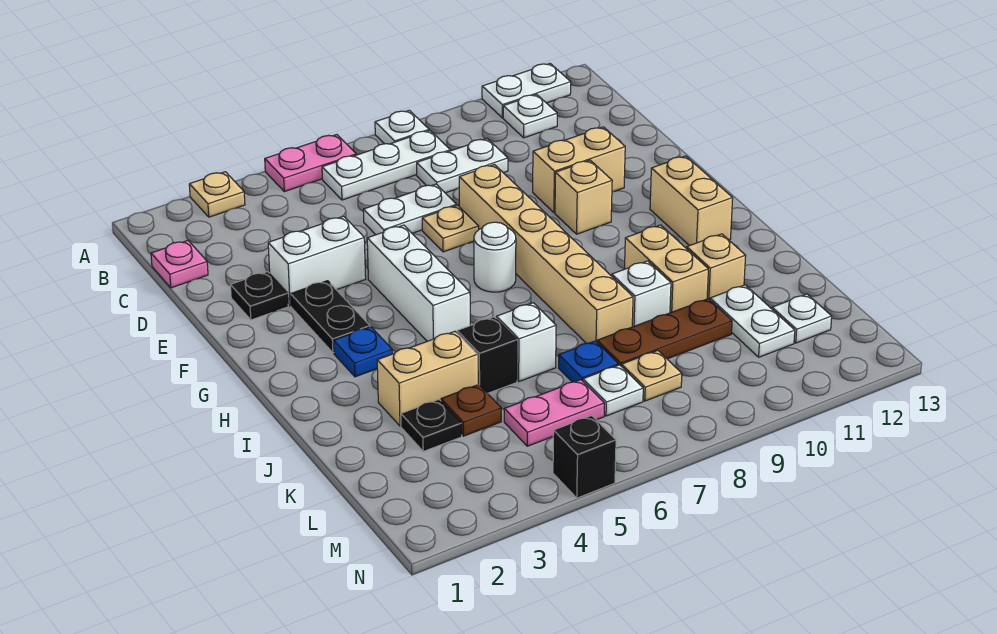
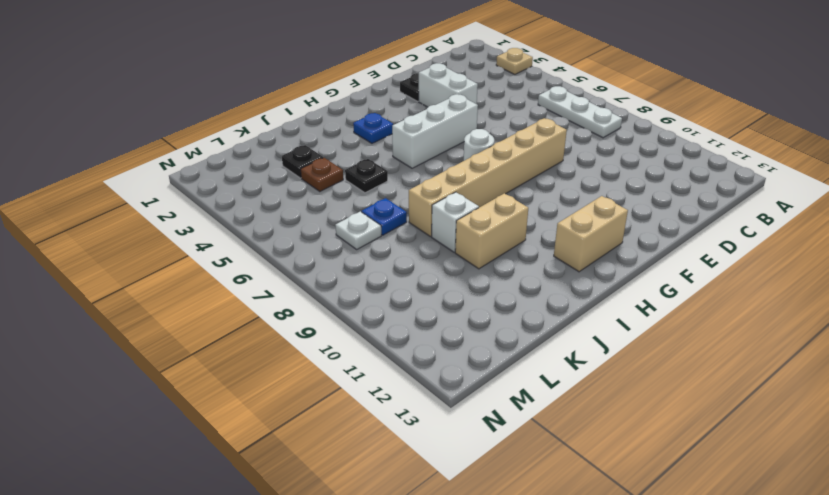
black plate J5 level 1 -> black brick J5 level 1
none -> pink plate A5:A6 level 1
none -> white plate A8 level 1
none -> white plate A11:A12 level 1
none -> white plate B11 level 1

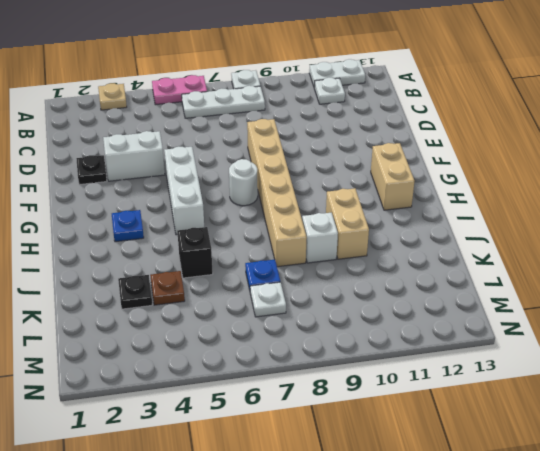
none -> pink plate C1 level 1
none -> white plate C8:C9 level 1
none -> white plate D6:D7 level 1
none -> tan plate E7 level 1

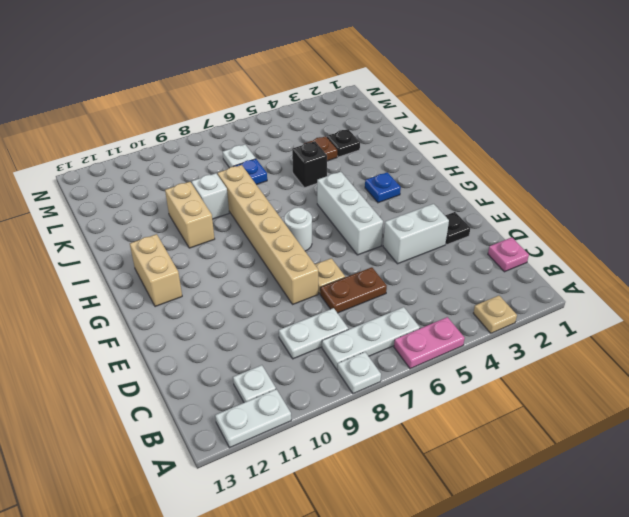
brown plate D6:D7 level 1 -> white plate D6:D7 level 1
none -> tan brick E10:E11 level 1
none -> black plate F3:G3 level 1
none -> tan brick F10 level 1
none -> tan brick J3:J4 level 1

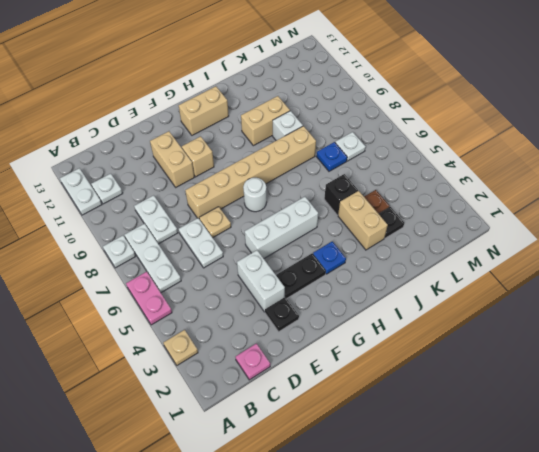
none -> white brick J6 level 1
none -> tan brick J11 level 1
none -> brown plate K8:K10 level 1
none -> white plate K11:L11 level 1

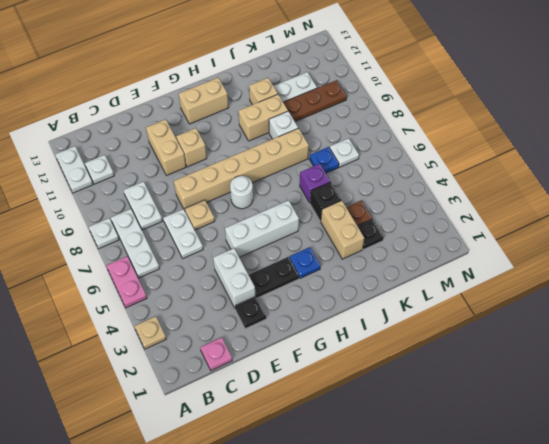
purple brick J6 level 1 -> white brick J6 level 1
brown plate K10:M10 level 1 -> brown plate K8:K10 level 1
none -> pink plate L5:L6 level 1
none -> tan plate L8 level 1
none -> white plate L12 level 1
none -> black brick N5 level 1

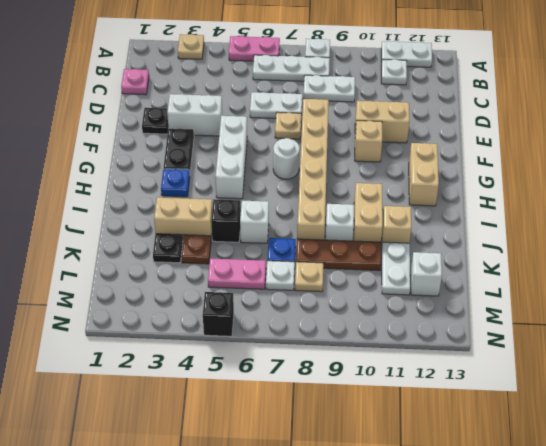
white brick L12 level 1 -> white plate L12 level 1

